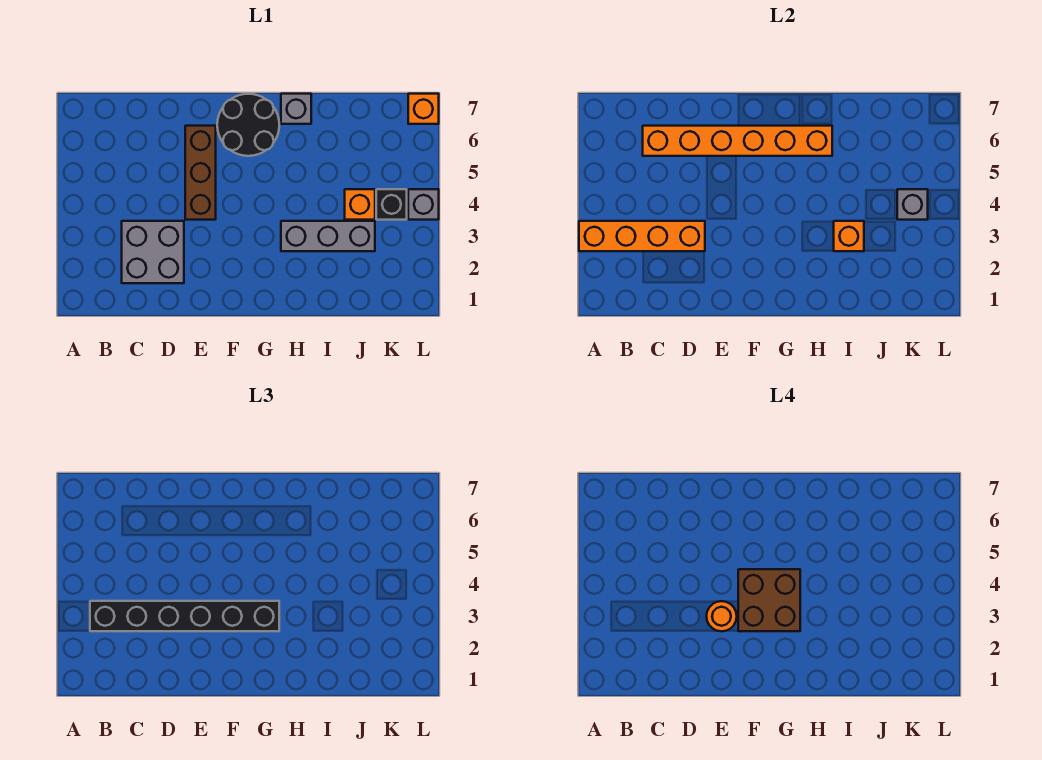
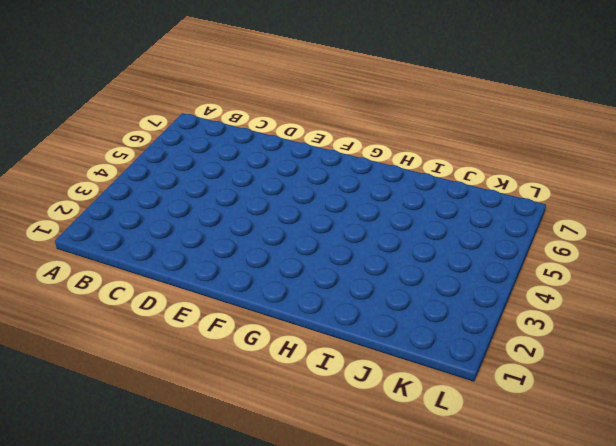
none -> grey brick C2:D3 level 1
none -> brown brick E4:E6 level 1
none -> black round brick F6:G7 level 1

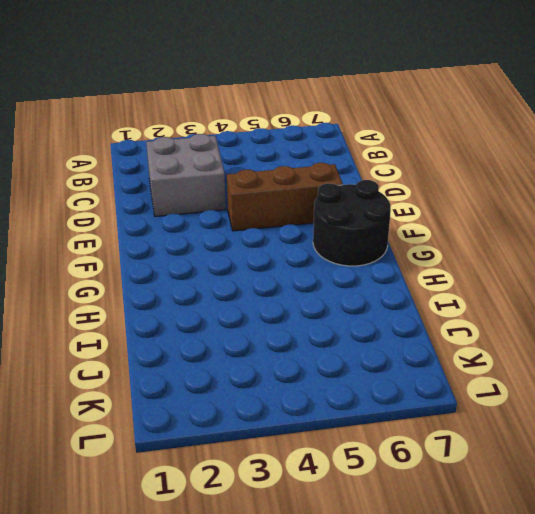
none -> grey brick H3:J3 level 1
none -> grey brick H7 level 1
none -> orange brick J4 level 1

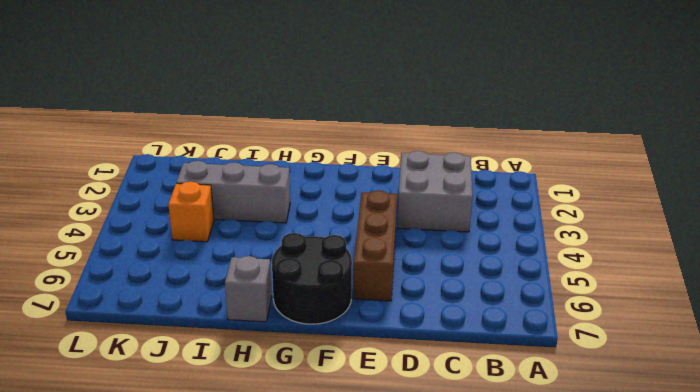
none -> black brick K4 level 1
none -> grey brick L4 level 1
none -> orange brick L7 level 1

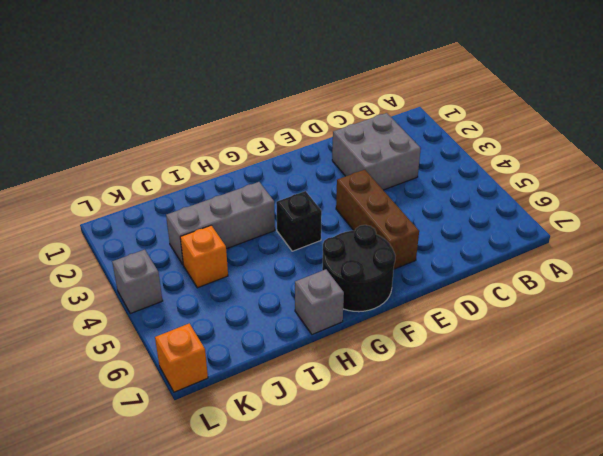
black brick G4 level 1 -> black brick K4 level 1
none -> orange brick A3:D3 level 2
none -> orange brick C6:H6 level 2
none -> orange brick I3 level 2

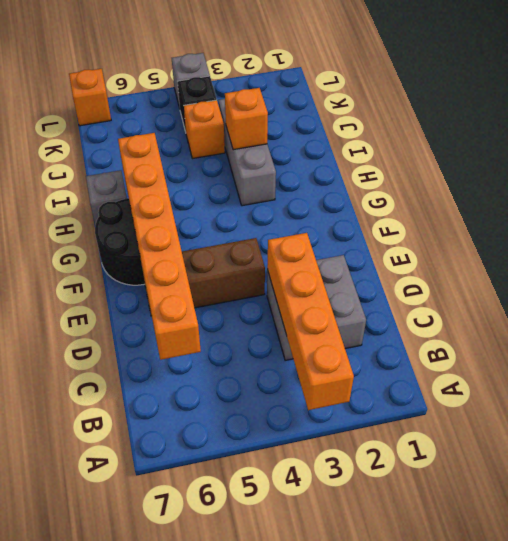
none -> grey brick K4 level 2
none -> black brick B3:G3 level 3
none -> orange round brick E3 level 4

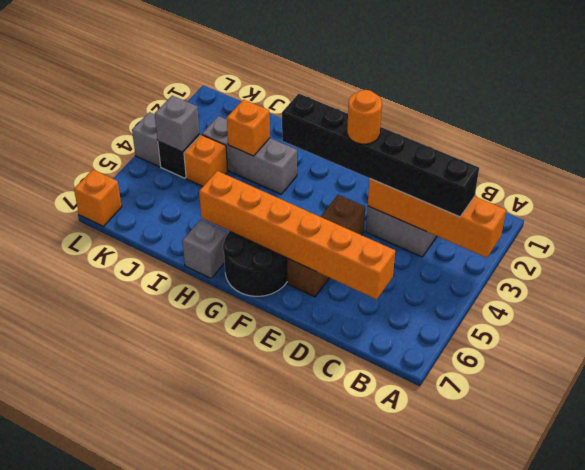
none -> brown brick F3:G4 level 4

